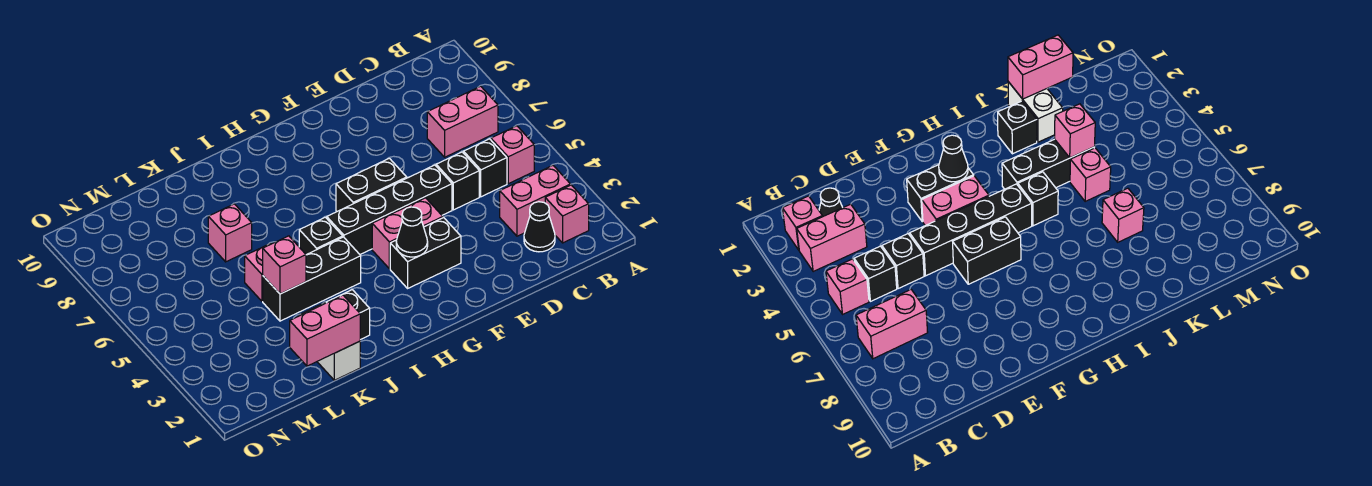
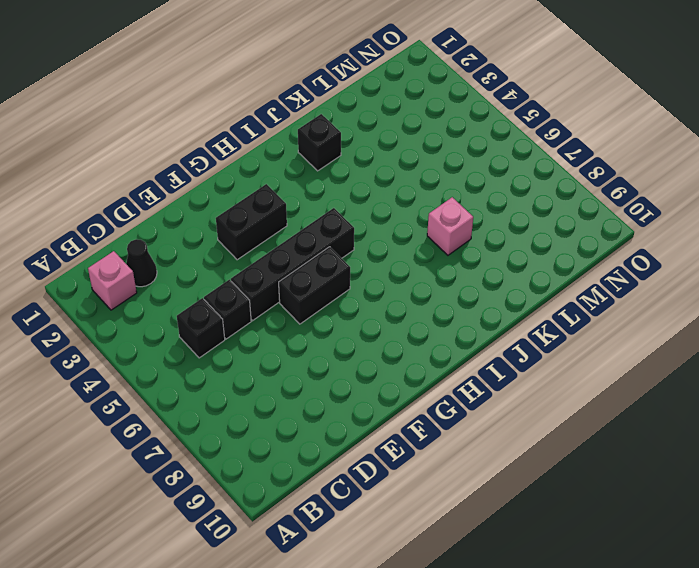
none -> pink brick B3:C3 level 1
none -> pink brick B5 level 1
none -> pink brick B7:C7 level 1

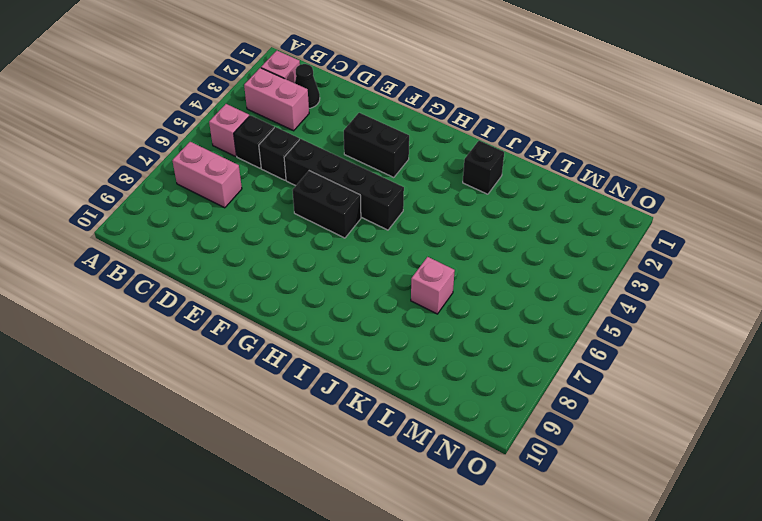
none -> pink brick F4:G4 level 1
none -> black brick I4:K4 level 1
none -> black brick I5 level 1

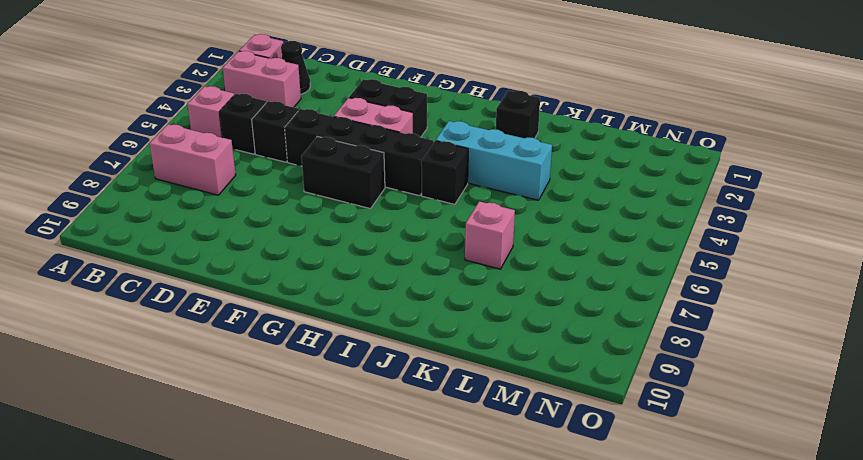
cyan brick I4:K4 level 1 -> black brick I4:K4 level 1
none -> white brick K1:K2 level 1
none -> pink brick K5 level 1
none -> black cone G3 level 2

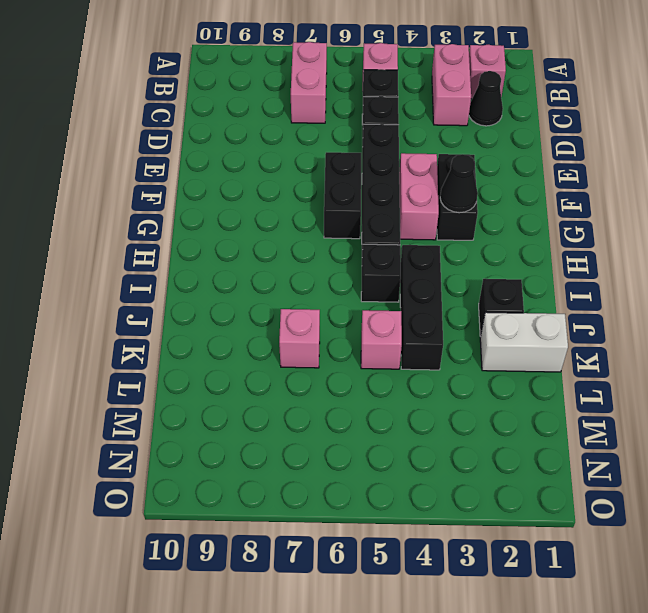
none -> pink brick K1:L1 level 2
none -> pink brick K4 level 2

